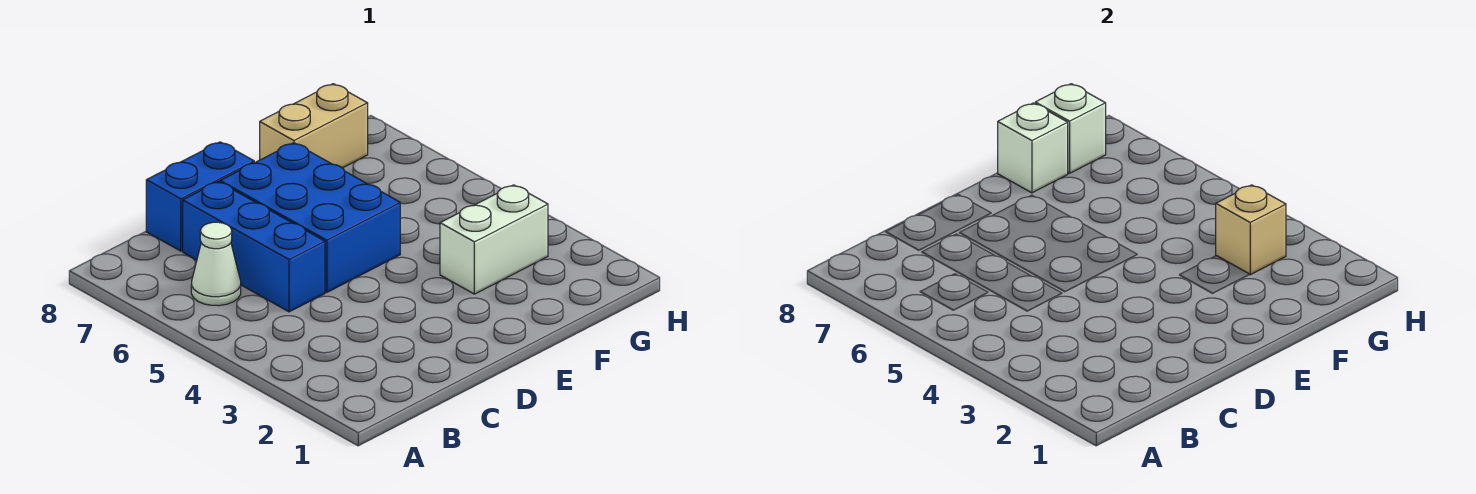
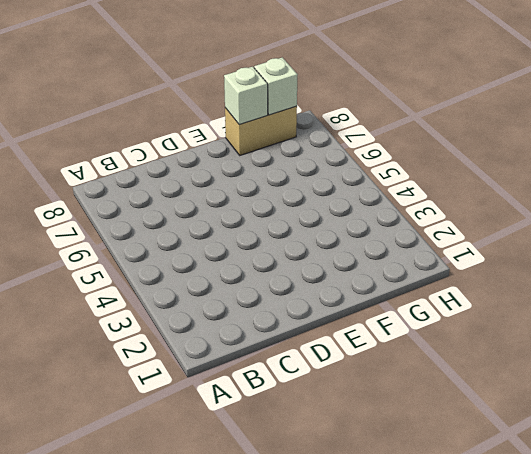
none -> white cone B6 level 1
none -> blue brick C5:C7 level 1

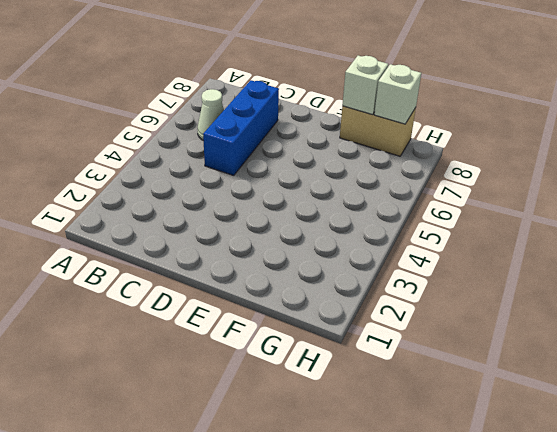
none -> blue brick C8:D8 level 1
none -> blue brick D5:E7 level 1

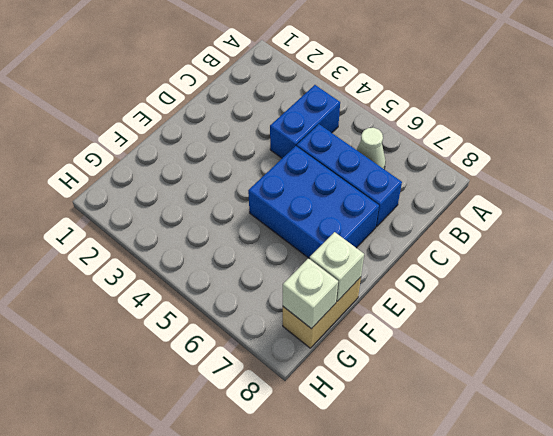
blue brick B4:C4 level 1 -> blue brick C8:D8 level 1
none -> white brick F3:G3 level 1
none -> tan brick G3 level 2

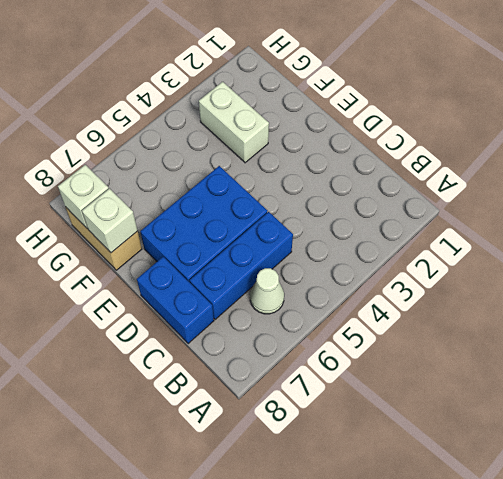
none -> tan brick G3 level 2

